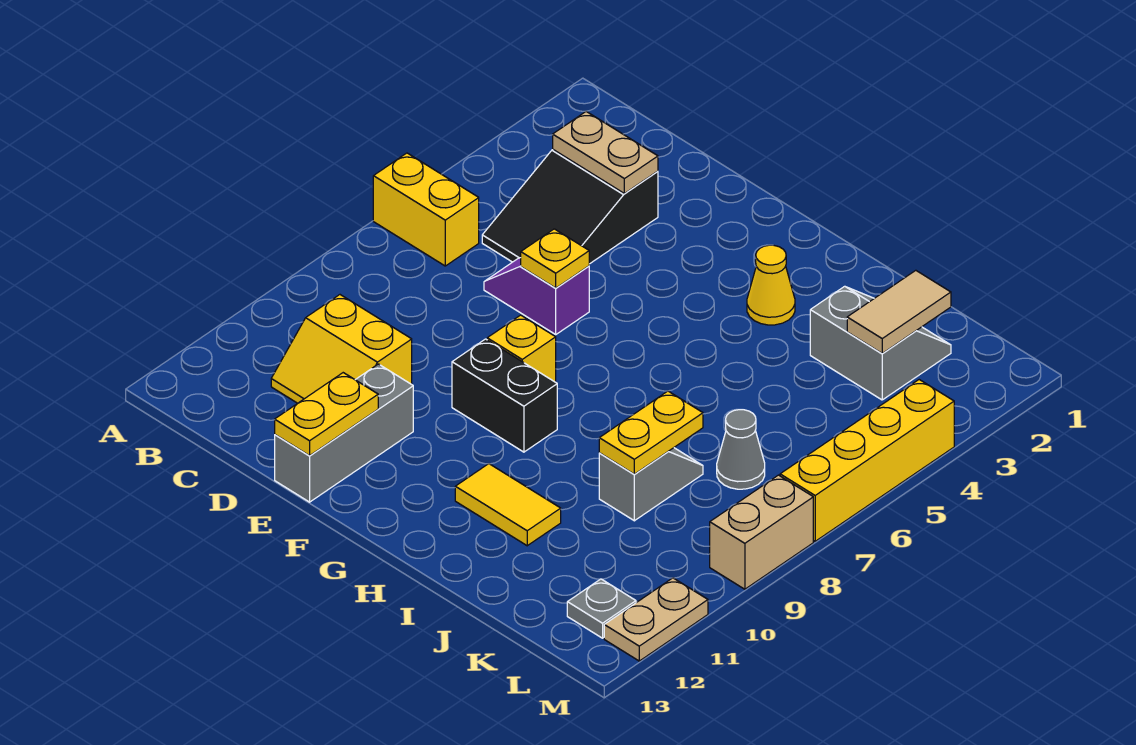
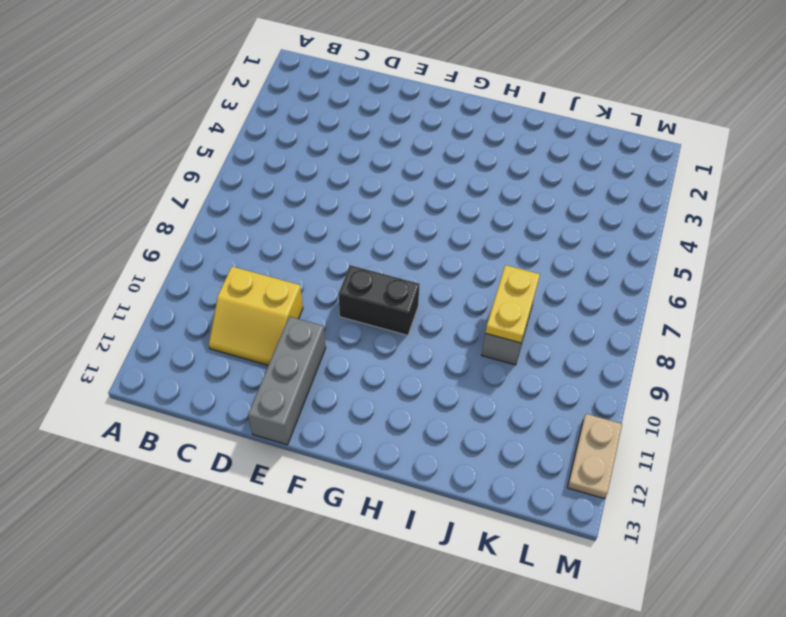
none -> yellow brick A6:B6 level 1
none -> black slope C3:D5 level 1 top 3
none -> purple slope D6:E6 level 1 top E

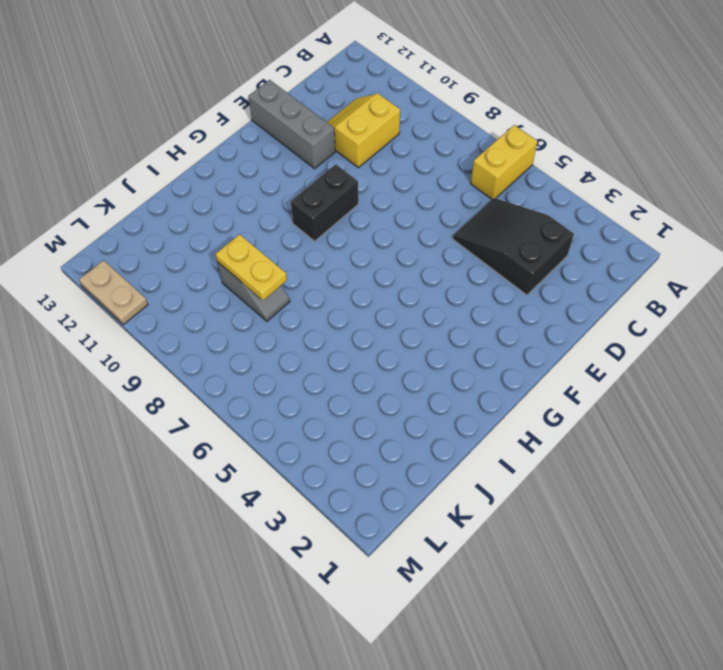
none -> purple slope D6:E6 level 1 top E
none -> yellow brick F8 level 1
none -> yellow cone H3 level 1

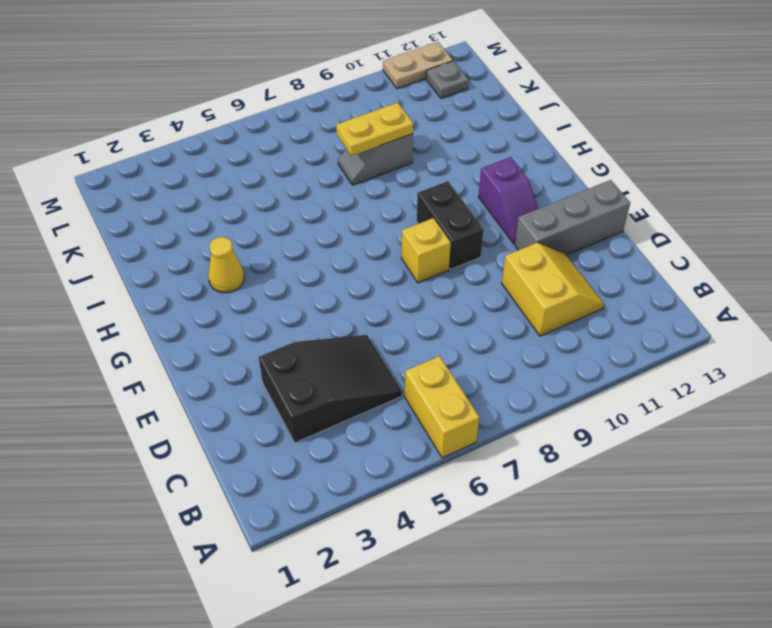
purple slope F11:G11 level 1 top G -> purple slope D6:E6 level 1 top E
none -> yellow tile H11:I11 level 1
none -> grey slope J2:K3 level 1 top 3
none -> grey cone K7 level 1

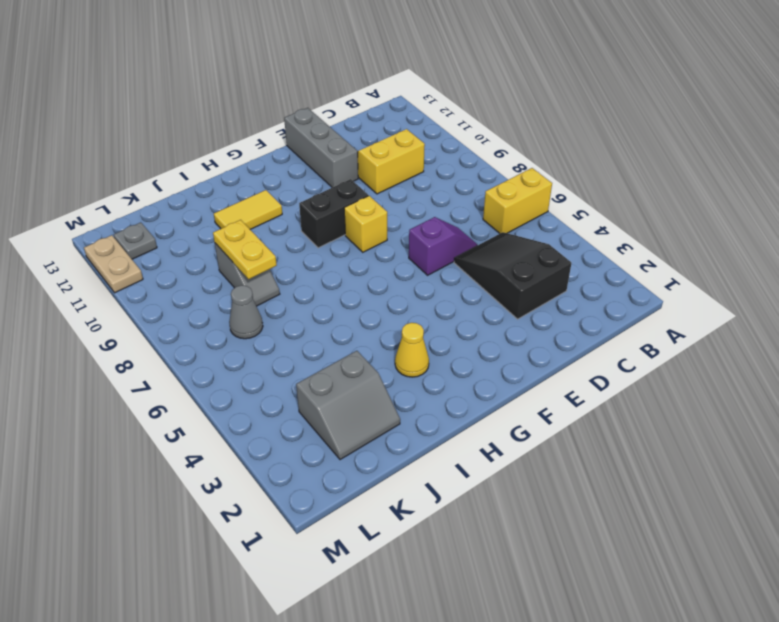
none -> yellow brick M4:M7 level 1
none -> tan brick M8:M9 level 1
none -> tan plate C3:D3 level 2

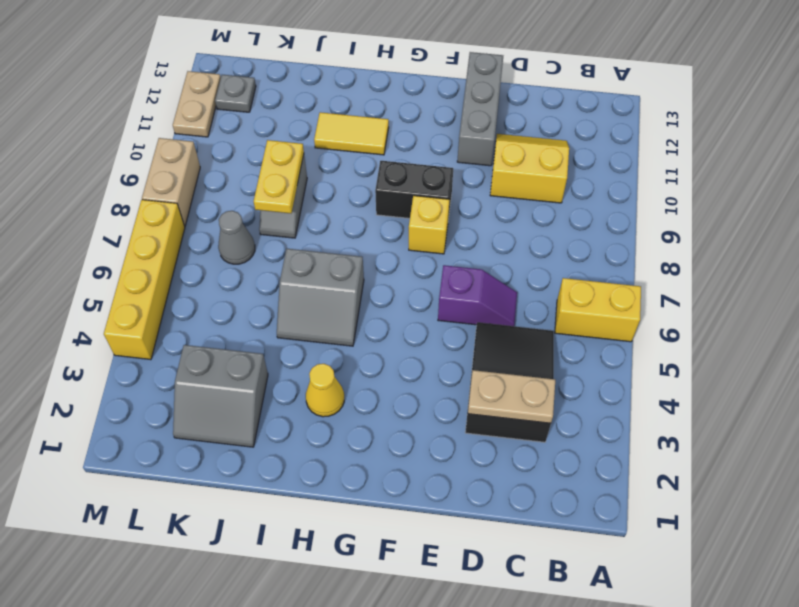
grey slope H5:I6 level 1 top 6 -> none
none -> yellow plate E6 level 2
none -> yellow plate E12:E13 level 2
none -> tan tile K2:K3 level 2

